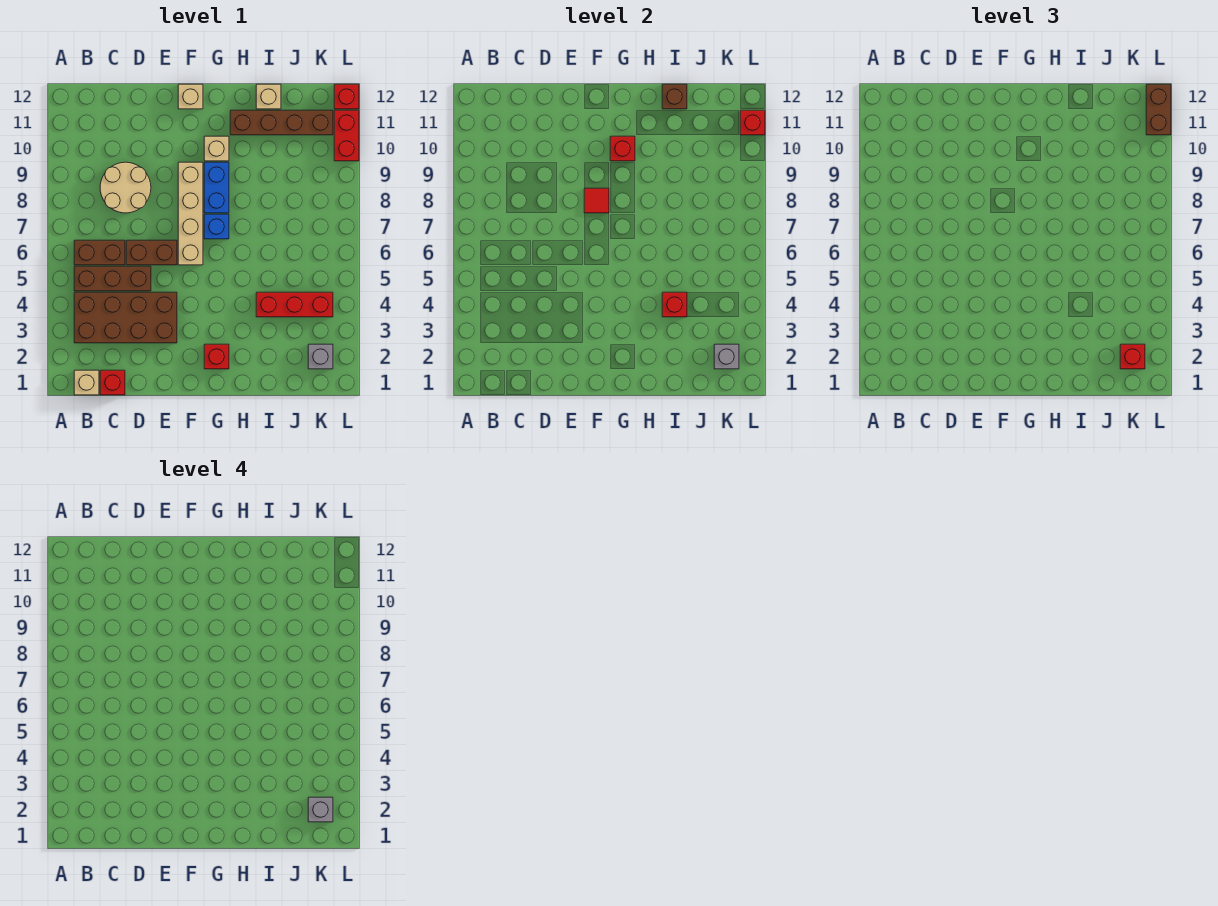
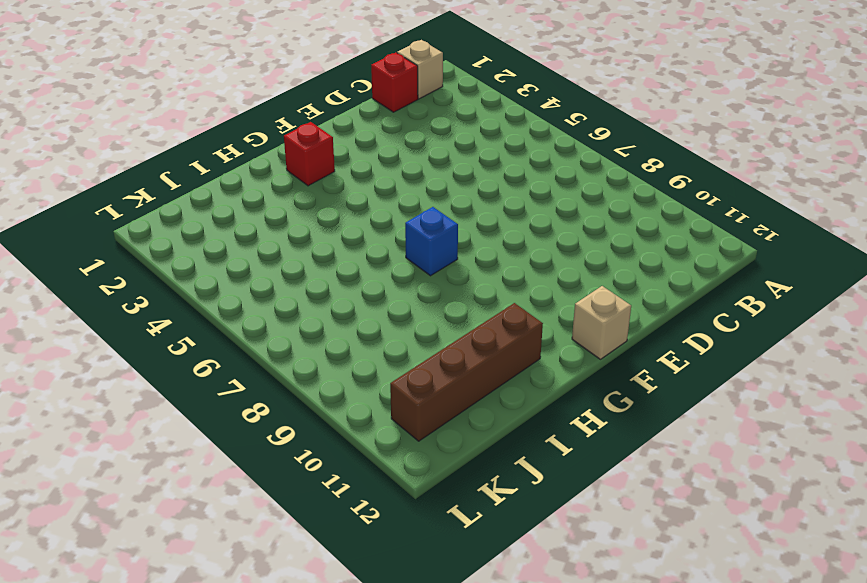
none -> brown brick B3:E4 level 1
none -> brown brick B5:D5 level 1
none -> brown brick B6:C6 level 1

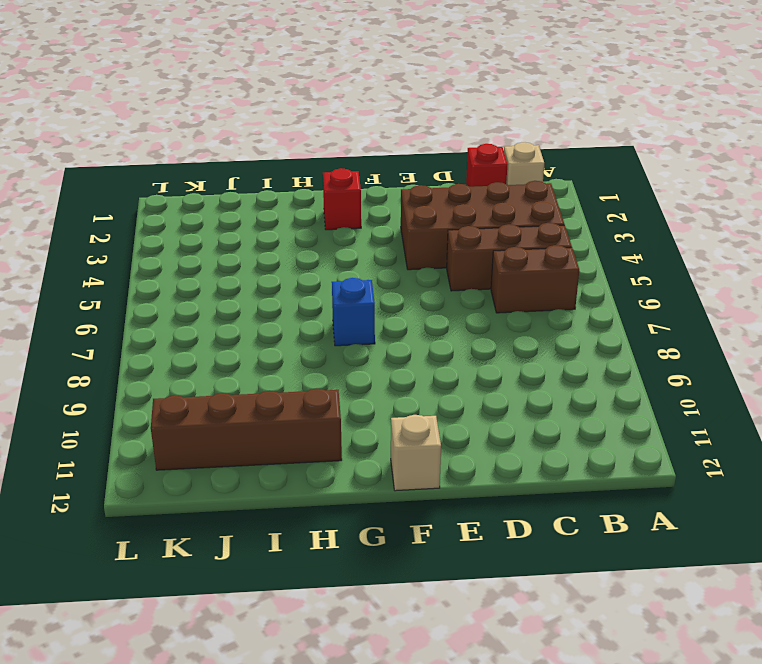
none -> tan round brick C8:D9 level 1
none -> brown brick D6:E6 level 1
none -> tan brick F6:F9 level 1

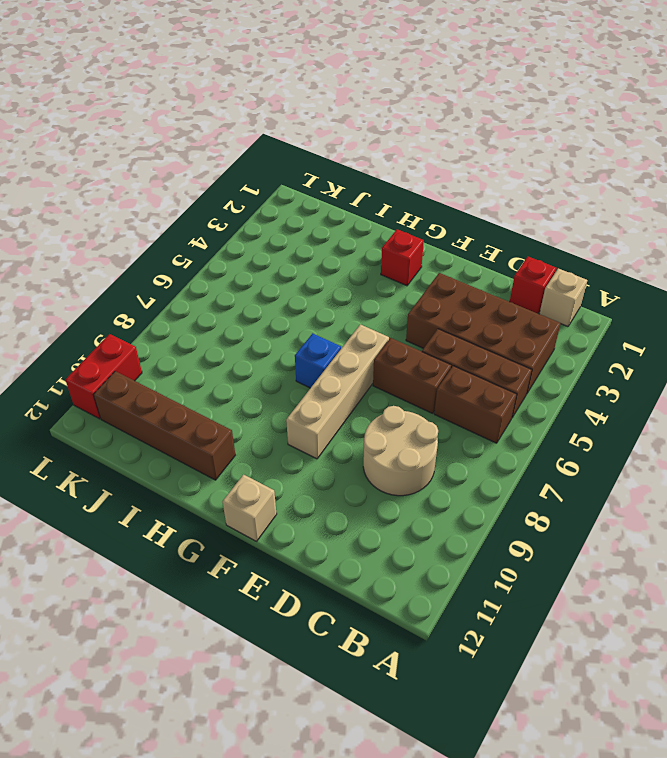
none -> blue brick G8:G9 level 1
none -> tan brick G10 level 1
none -> red brick I4:K4 level 1

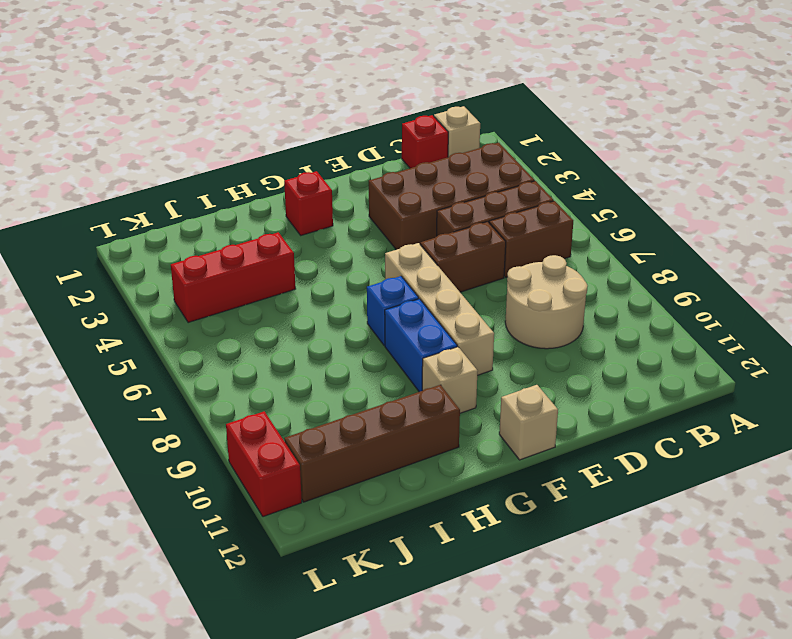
none -> tan brick I12 level 1
none -> grey brick K2 level 1
none -> red brick L12 level 1

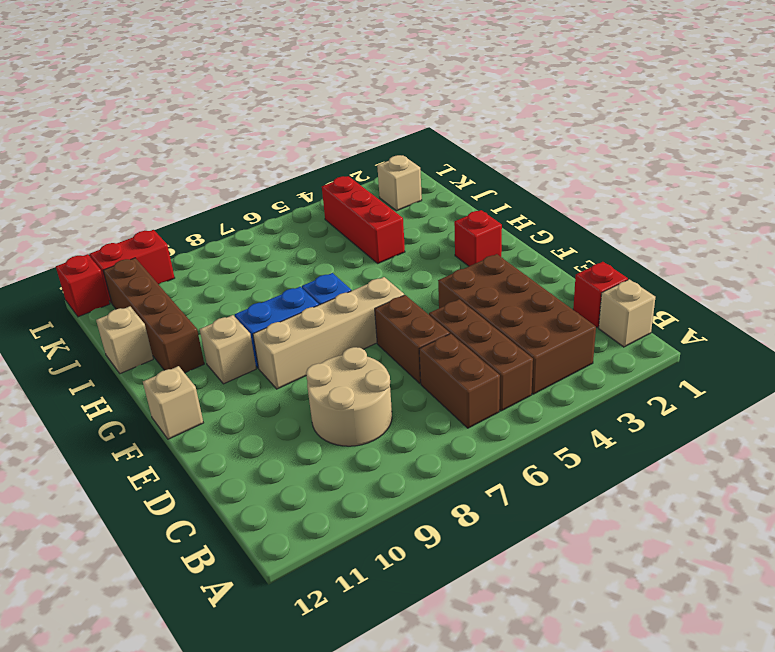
tan brick K2 level 1 -> grey brick K2 level 1
none -> red tile F8 level 2
none -> red brick G10 level 2
none -> red brick I4 level 2

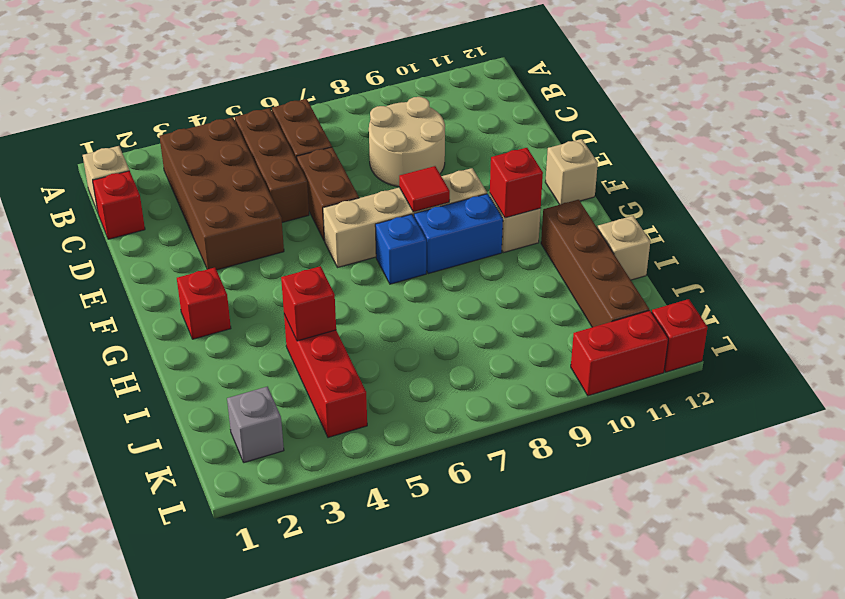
none -> brown brick I12 level 2
none -> grey brick K2 level 2
none -> red brick L11 level 2

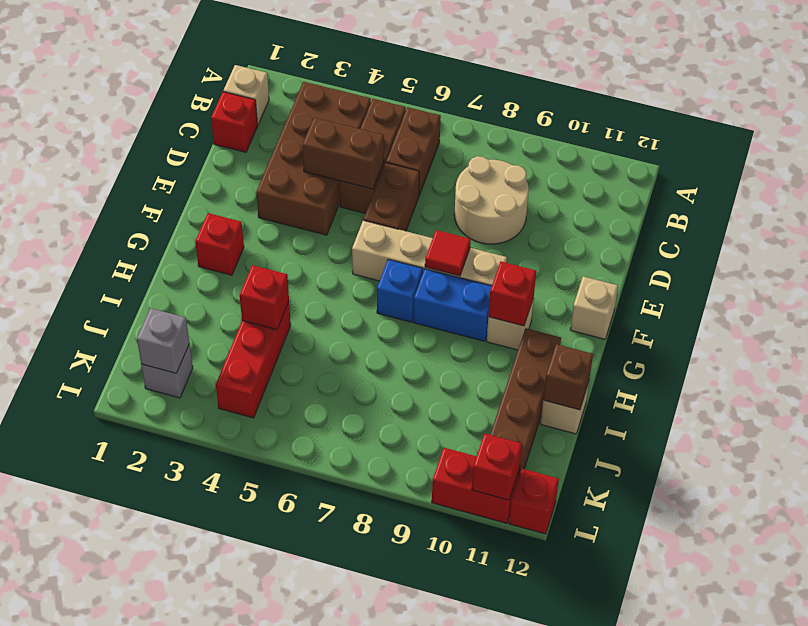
brown brick D4:D5 level 2 -> brown brick L11:L12 level 3
none -> red brick K2 level 3
none -> grey brick K2 level 4

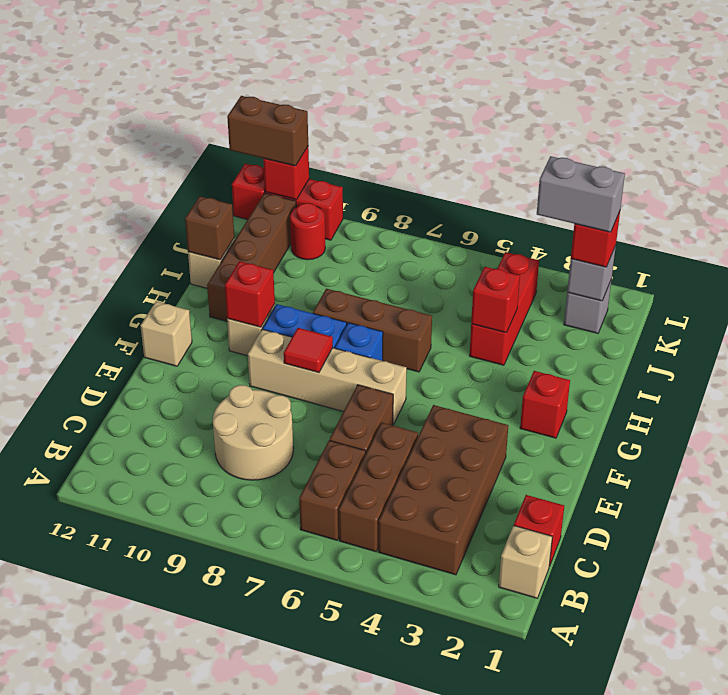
brown brick H6:H8 level 1 -> none
grey brick K2:K3 level 4 -> grey brick K2 level 4
red round brick K10 level 1 -> none

